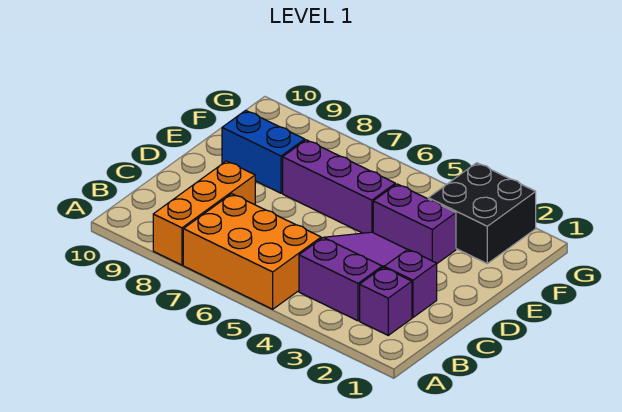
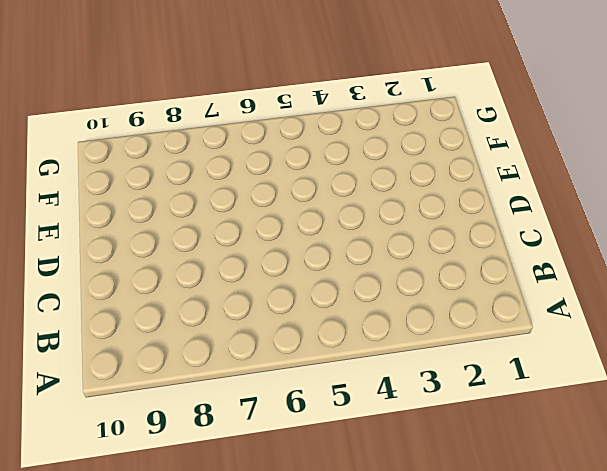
none -> orange brick A5:B7 level 1
none -> orange brick A8:C8 level 1

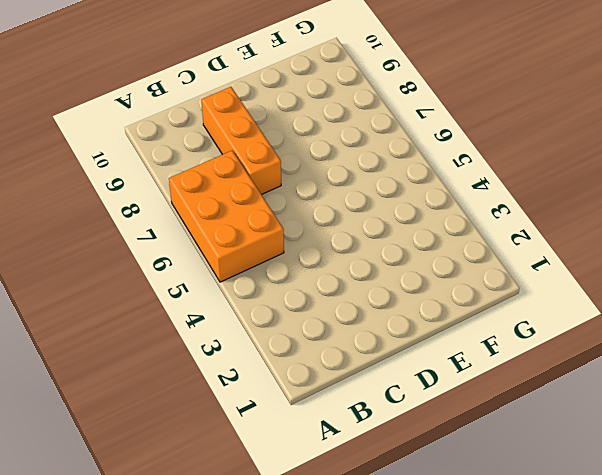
orange brick C7:C9 level 1 -> orange brick A8:C8 level 1
none -> purple brick B2 level 1
none -> purple slope B3:D4 level 1 top B

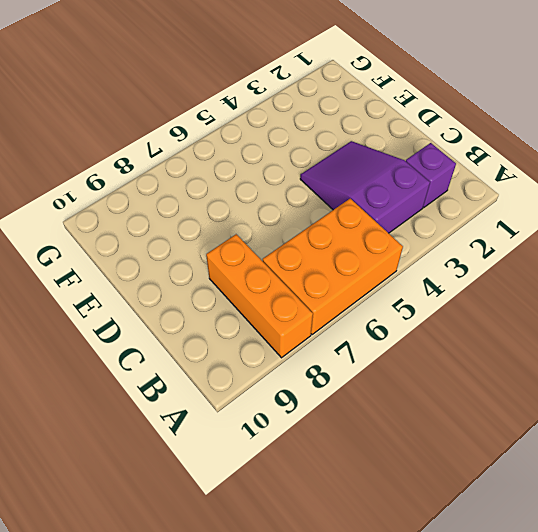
none -> purple brick C2 level 1
none -> purple brick E3:E4 level 1

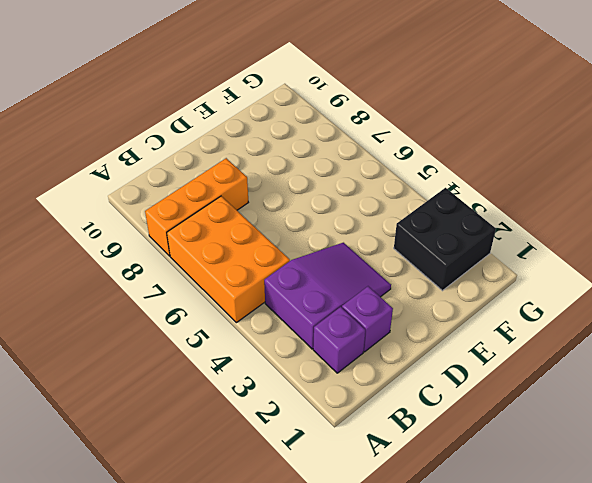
none -> purple brick E3:E4 level 1
none -> purple brick E5:E7 level 1

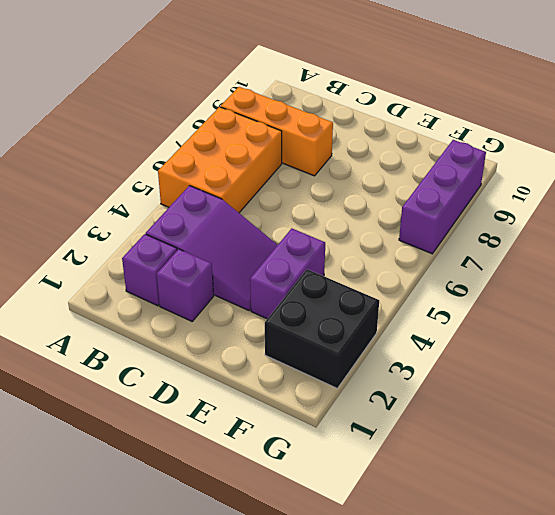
purple brick G7:G9 level 1 -> purple brick E5:E7 level 1
none -> blue brick E8:E9 level 1

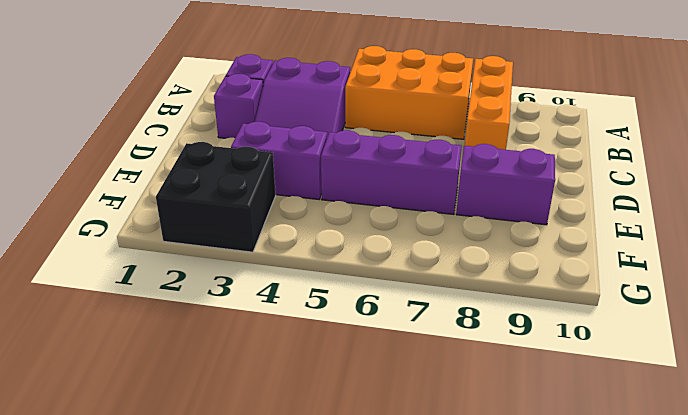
purple brick E8:E9 level 1 -> blue brick E8:E9 level 1

